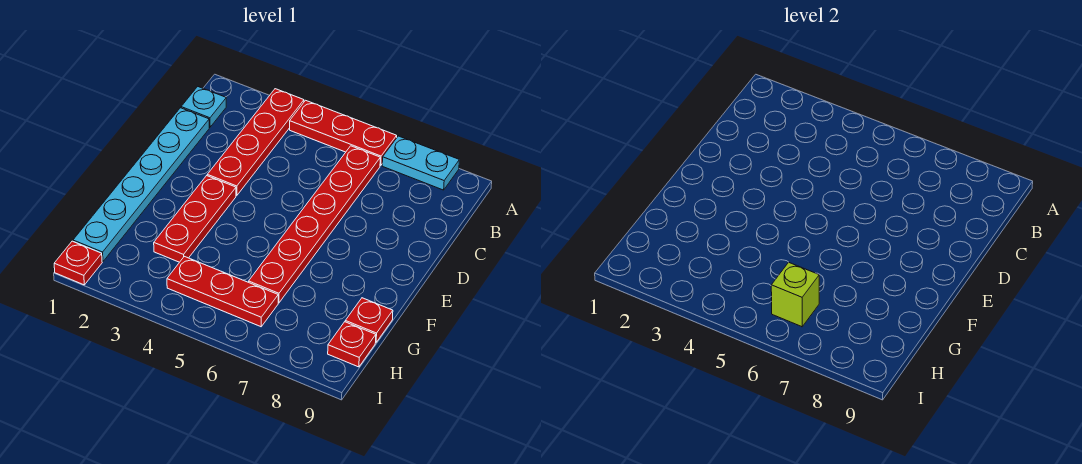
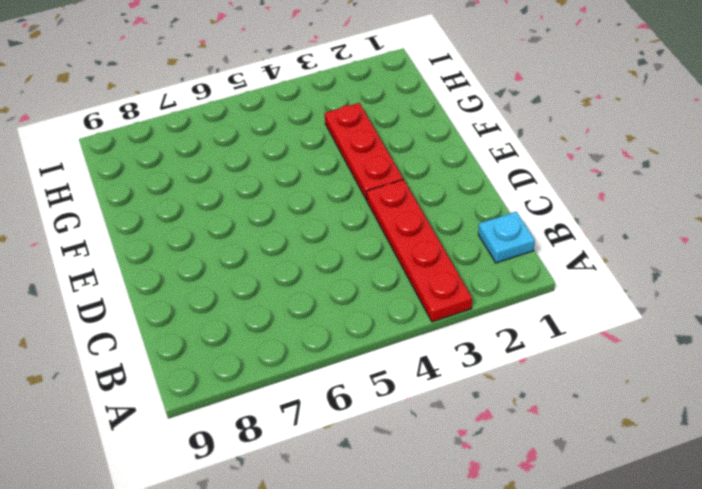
none -> red plate A4:A6 level 1
none -> cyan plate A7:A8 level 1
none -> red plate B6:G6 level 1

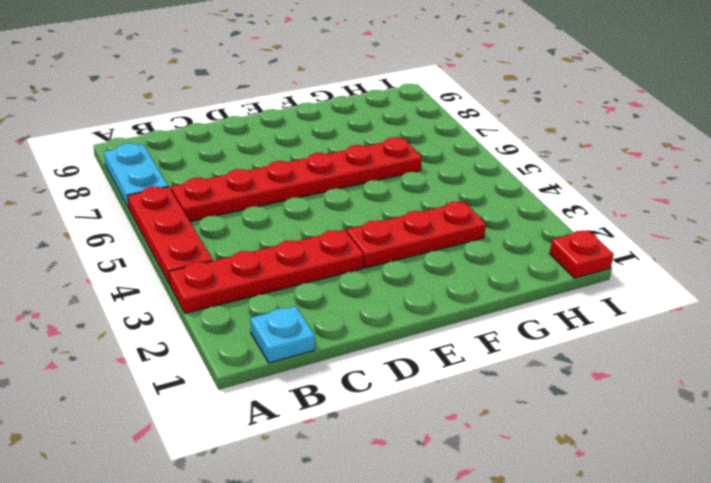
none -> cyan plate C1:H1 level 1
none -> red plate G9 level 1
none -> red plate H4:H6 level 1

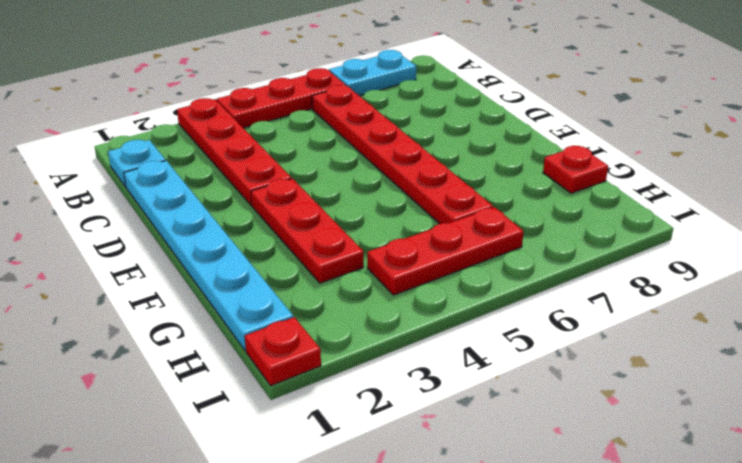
none -> red plate H9 level 1
none -> lime brick H6 level 2

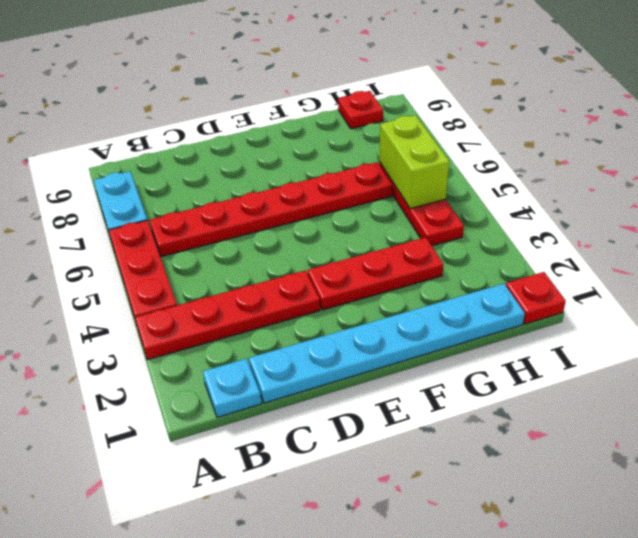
lime brick H5:H6 level 2 -> lime brick H6 level 2
none -> red plate G9 level 1

